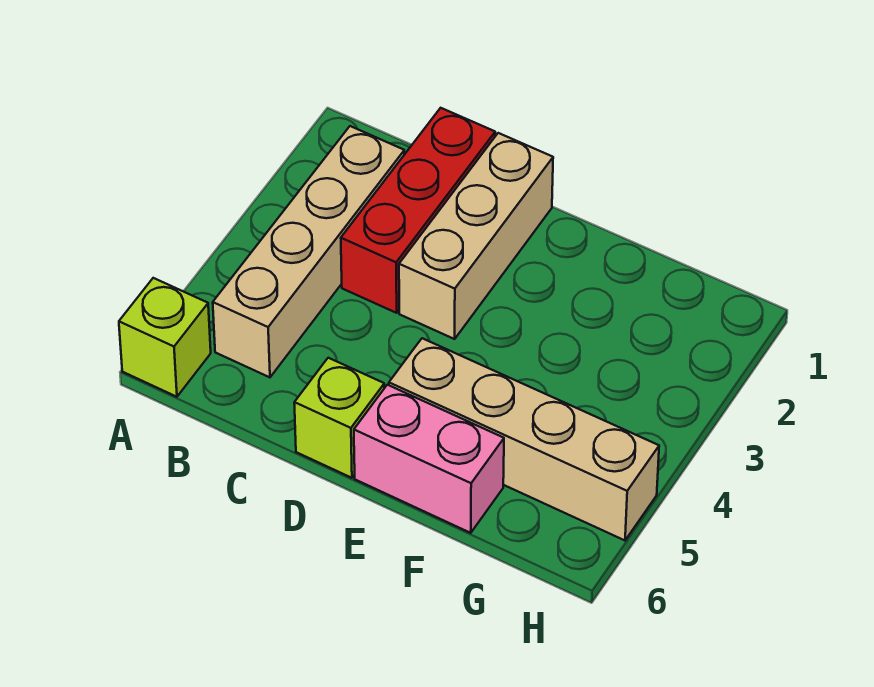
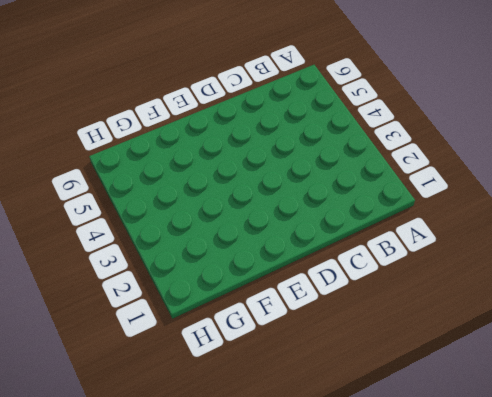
none -> lime brick A6 level 1
none -> tan brick B2:B5 level 1

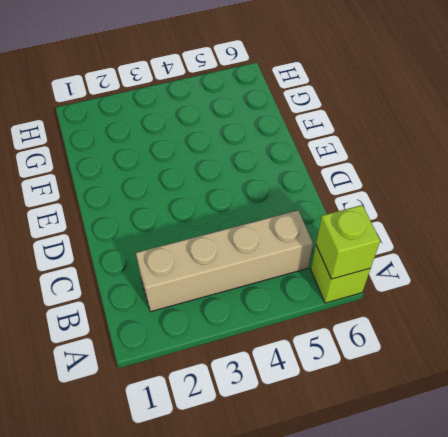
lime brick A6 level 2 -> lime brick D6 level 1
none -> red brick C1:C3 level 1
none -> tan brick D1:D3 level 1

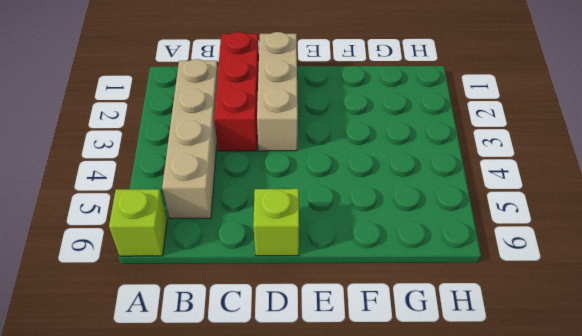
none -> tan brick E5:H5 level 1
none -> pink brick E6:F6 level 1

